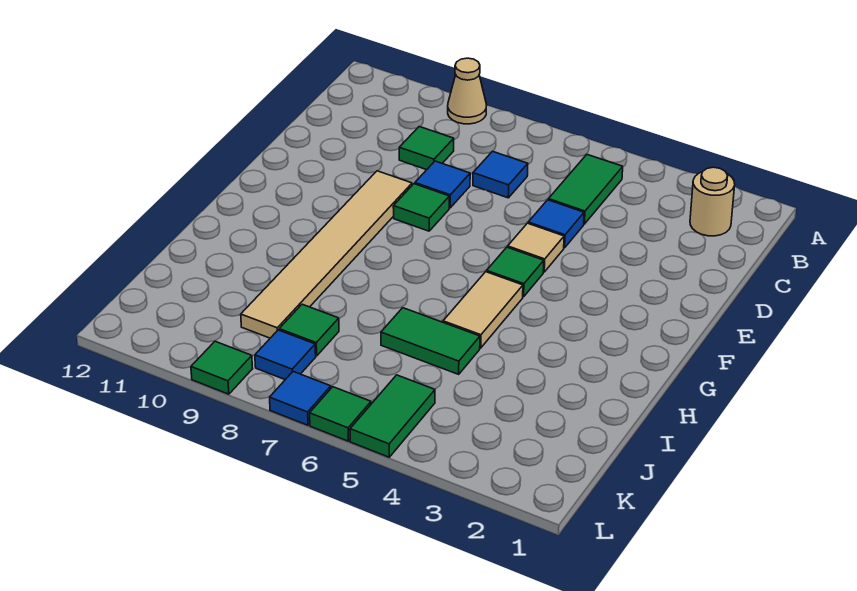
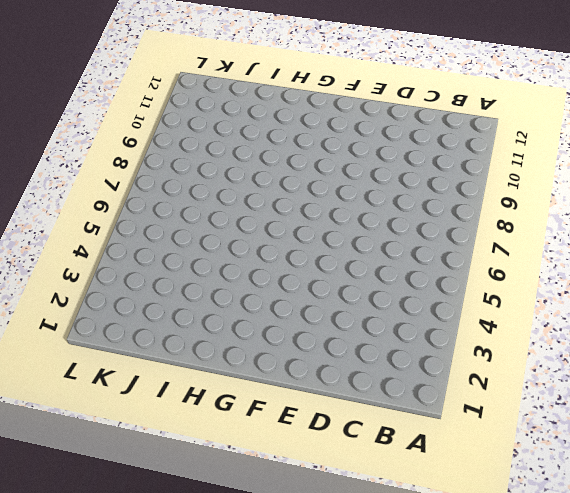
none -> tan cone A9 level 1
none -> tan round brick B2 level 1
none -> green tile B5:C5 level 1

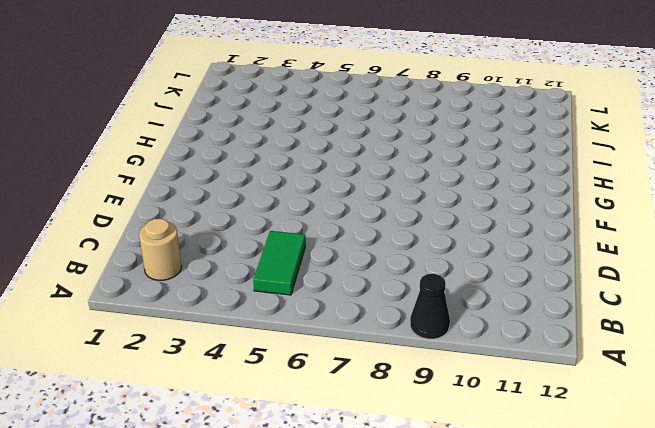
black cone A9 level 1 -> tan cone A9 level 1
none -> blue tile C7 level 1
none -> green tile C9 level 1
none -> blue tile D5 level 1

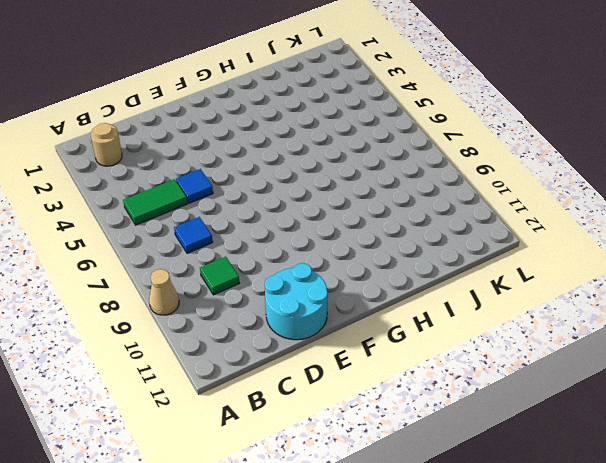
cyan round brick D11:E12 level 1 -> none
none -> blue tile D8 level 1
none -> tan tile E5 level 1
none -> green tile E8 level 1

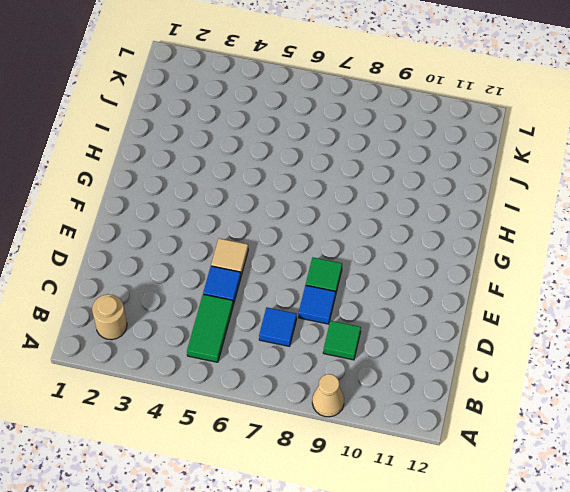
none -> tan tile E9:J9 level 1
none -> green tile F5 level 1
none -> tan tile G5:H5 level 1

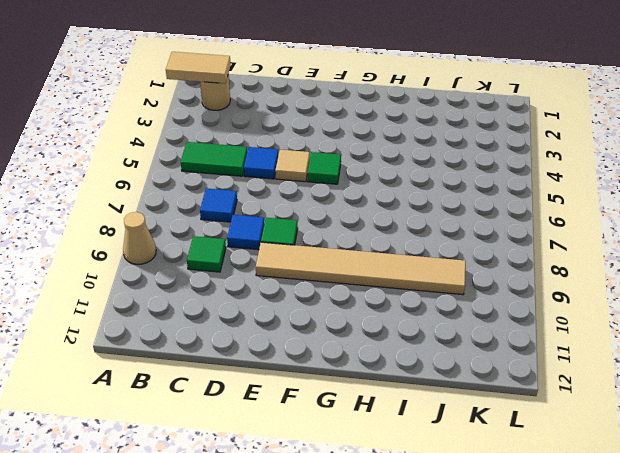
tan tile A2:B2 level 2 -> tan tile G5:H5 level 1
none -> green tile I5:I6 level 1
none -> green tile J8 level 1
none -> green tile K5:L5 level 1

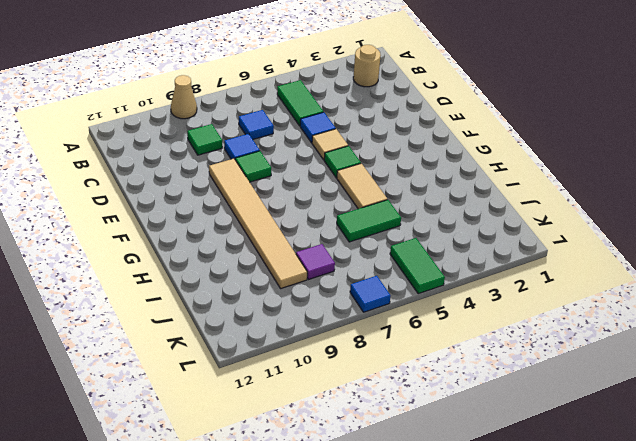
purple tile J8 level 1 -> green tile J8 level 1
none -> blue tile K8 level 1
none -> green tile L6 level 1
none -> green tile L9 level 1

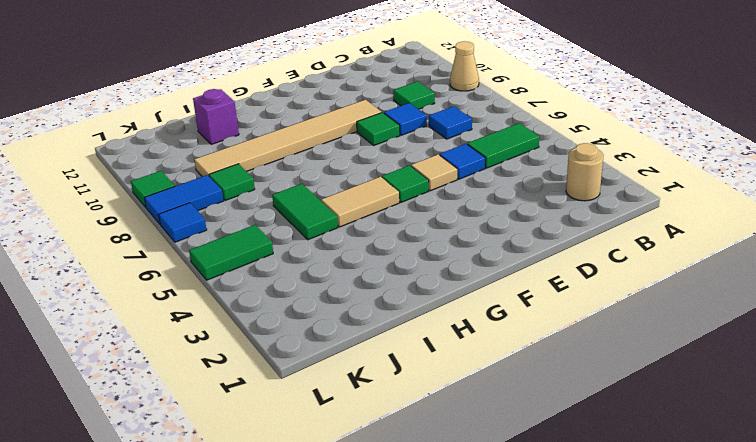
purple brick I11 level 1 -> none
blue tile K8:L8 level 1 -> blue tile K8 level 1
none -> green tile L6 level 1

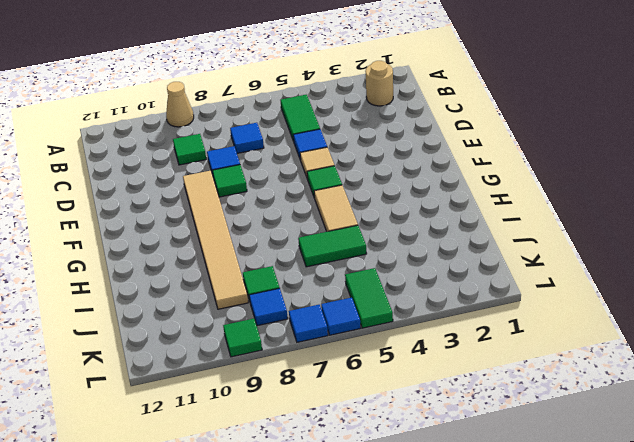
blue tile L6 level 1 -> green tile L6 level 1

